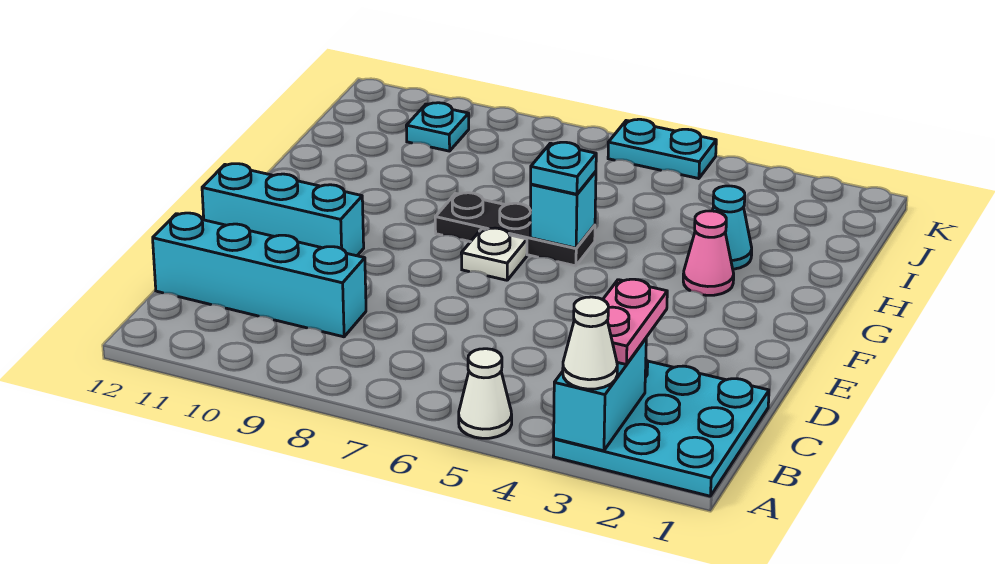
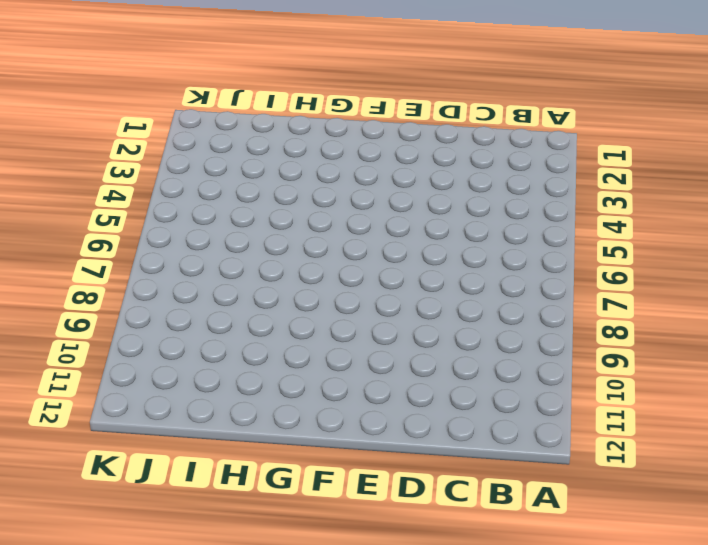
none -> cyan plate A1:C3 level 1
none -> white cone A5 level 1
none -> cyan brick C9:C12 level 1

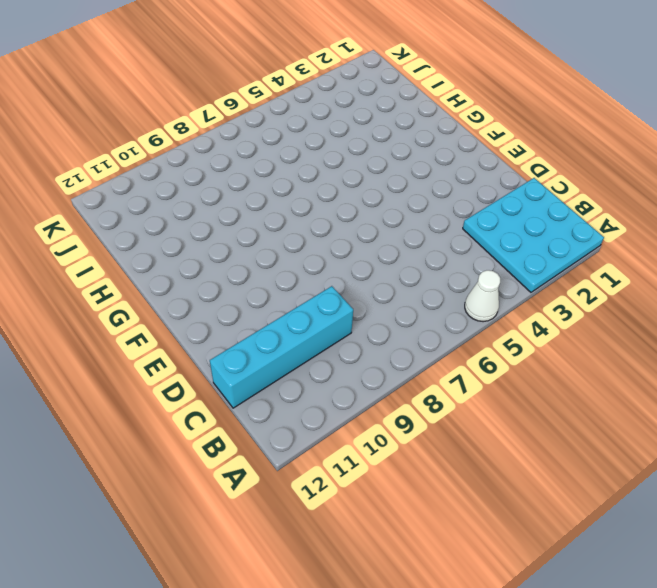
none -> cyan brick E10:E12 level 1
none -> white plate F7 level 1
none -> pink cone G3 level 1

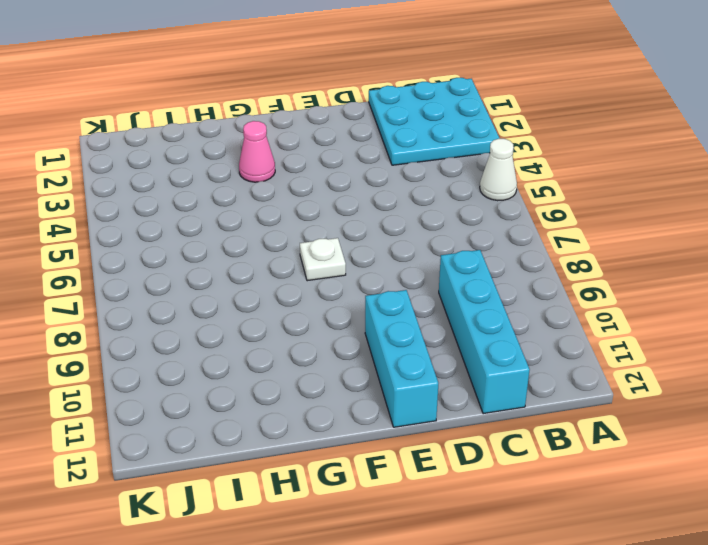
none -> black plate G6:G8 level 1
none -> cyan cone H3 level 1
none -> cyan plate J10 level 1

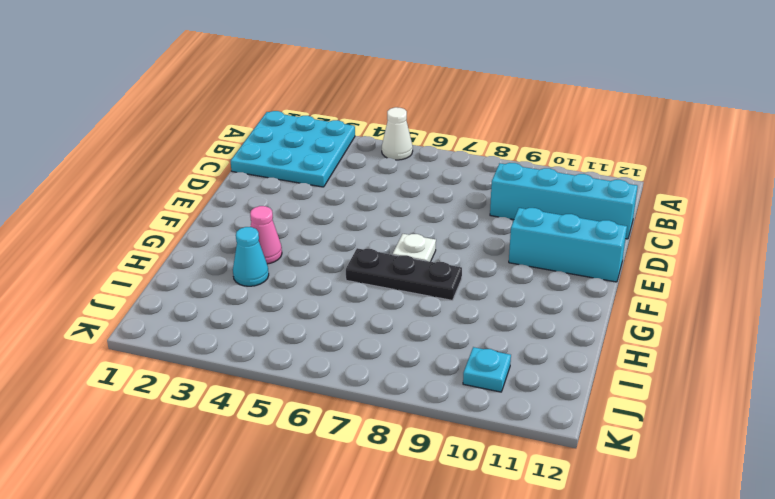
none -> cyan plate K5:K6 level 1
none -> cyan brick A3:B3 level 2
none -> cyan brick G6 level 2

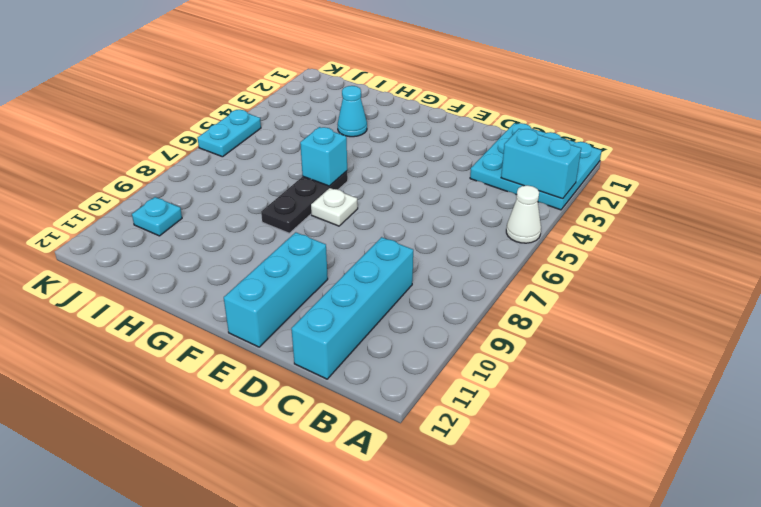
none -> pink cone G3 level 1
none -> white cone A3 level 3
none -> pink plate B3:C3 level 3

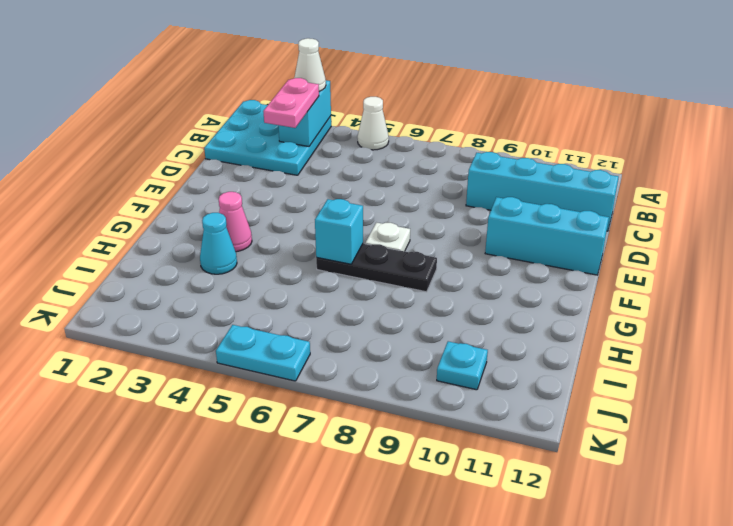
none -> cyan plate G6 level 3

